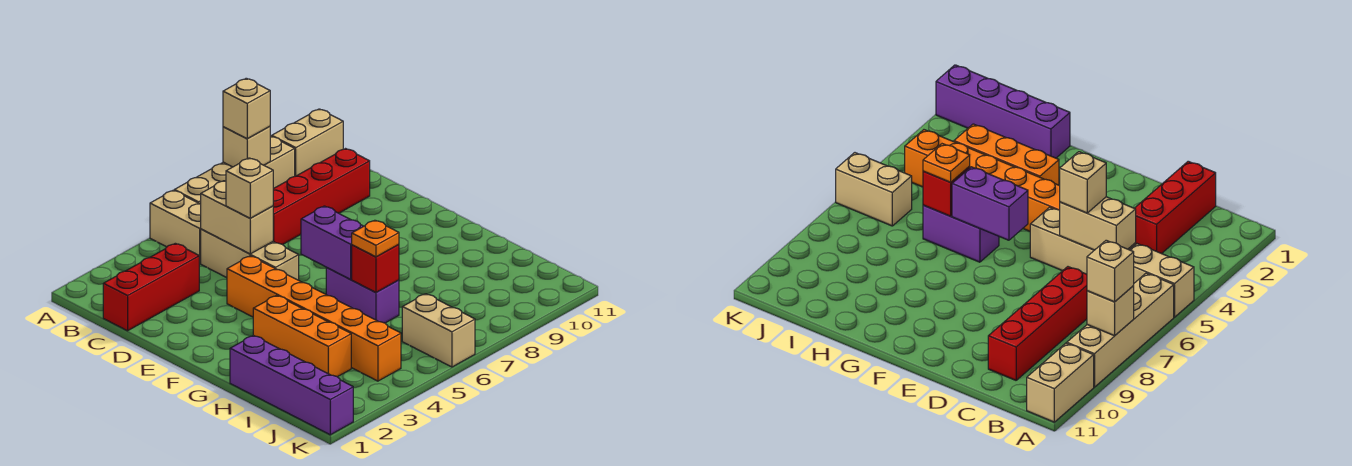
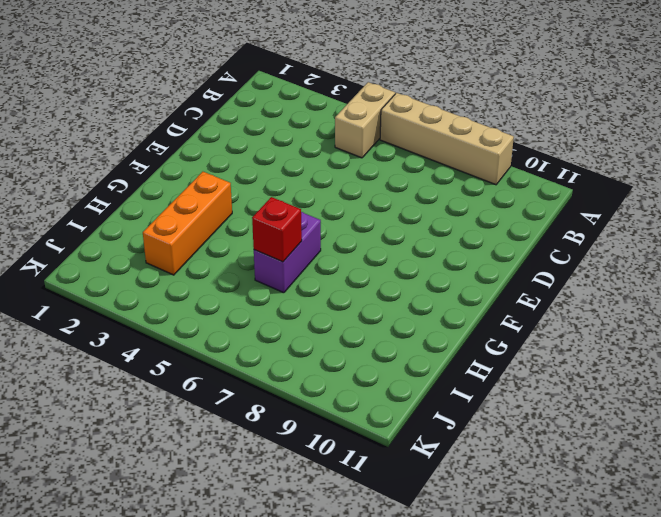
none -> tan brick A10:A11 level 1
none -> red brick C1:C3 level 1
none -> tan brick C5:E5 level 1

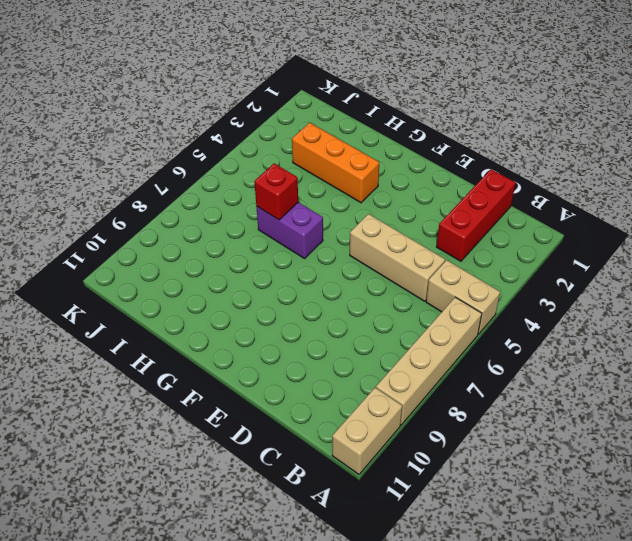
none -> red brick C7:C10 level 1
none -> orange brick E4:J4 level 1
none -> purple brick H1:K1 level 1

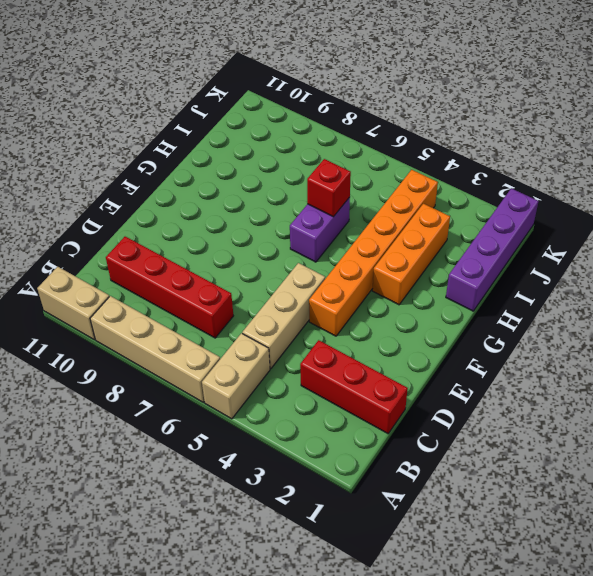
none -> tan brick J6:K6 level 1
none -> tan brick A8 level 2
none -> tan brick C5:D5 level 2

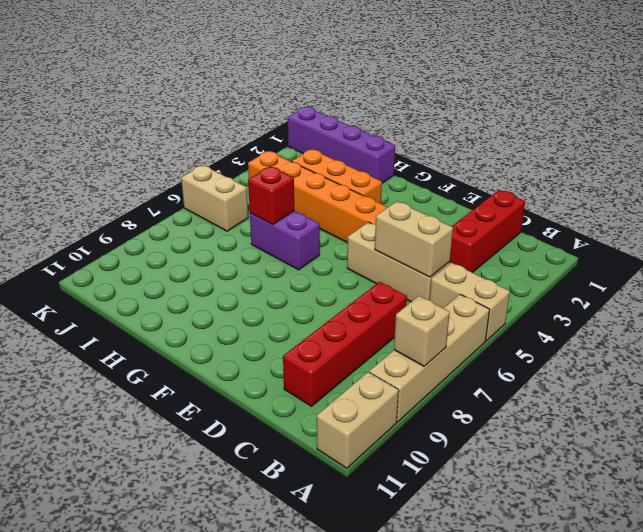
none -> purple brick F6:G6 level 2
none -> tan brick A8 level 3
none -> tan brick D5 level 3

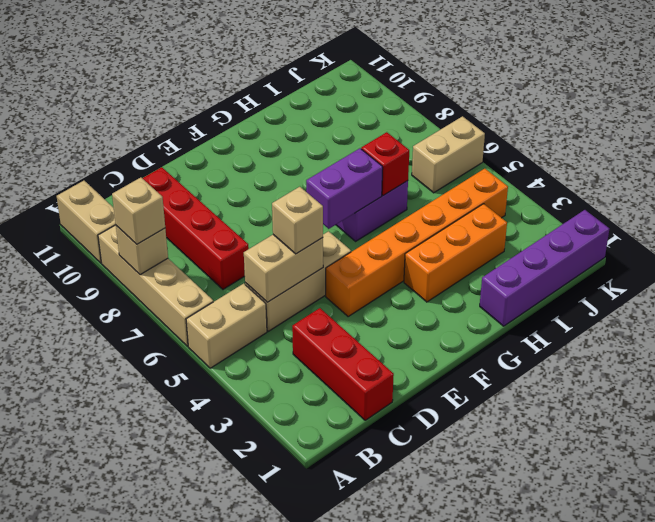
none -> orange plate H6 level 3

